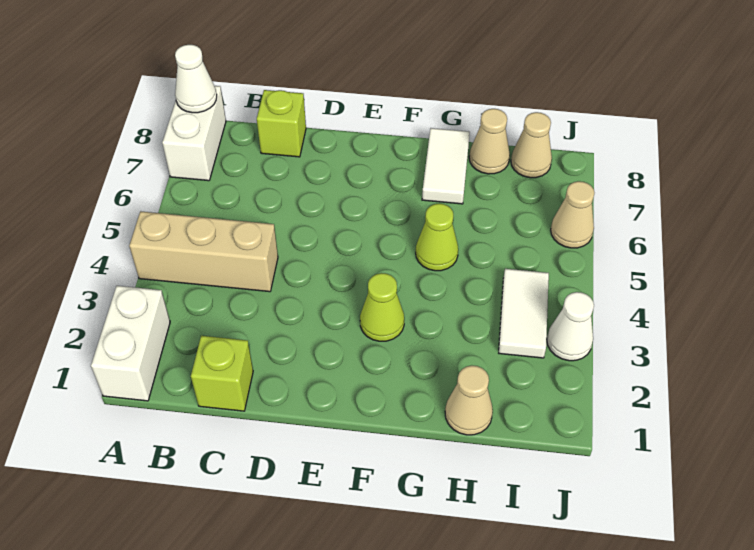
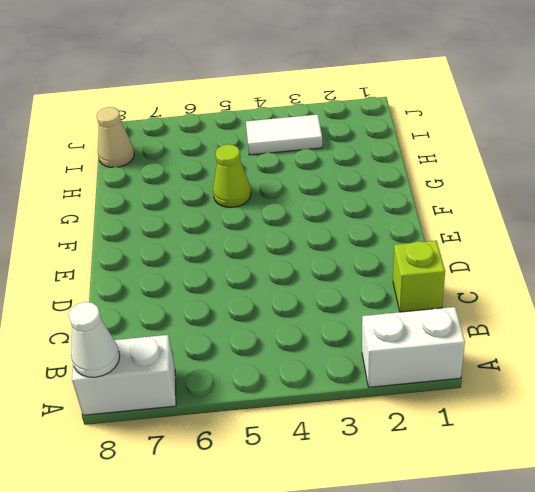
none -> tan brick A4:C4 level 1
none -> lime brick C8 level 1
none -> lime cone F3 level 1

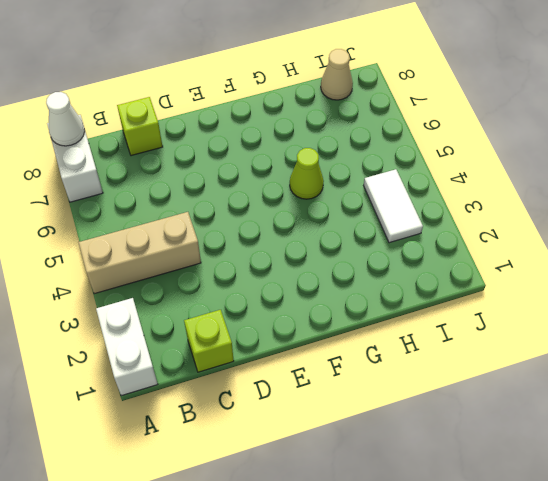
none -> lime cone F3 level 1
none -> white tile G7:G8 level 1
none -> tan cone H1 level 1

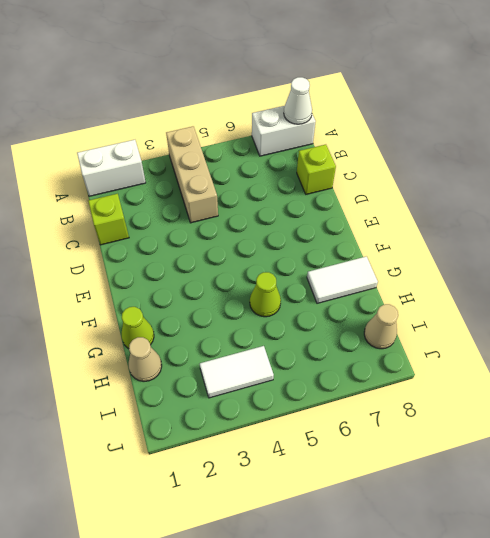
lime cone G1 level 1 -> lime cone F3 level 1
none -> tan cone H8 level 1
none -> white cone J3 level 1
none -> tan cone J6 level 1

